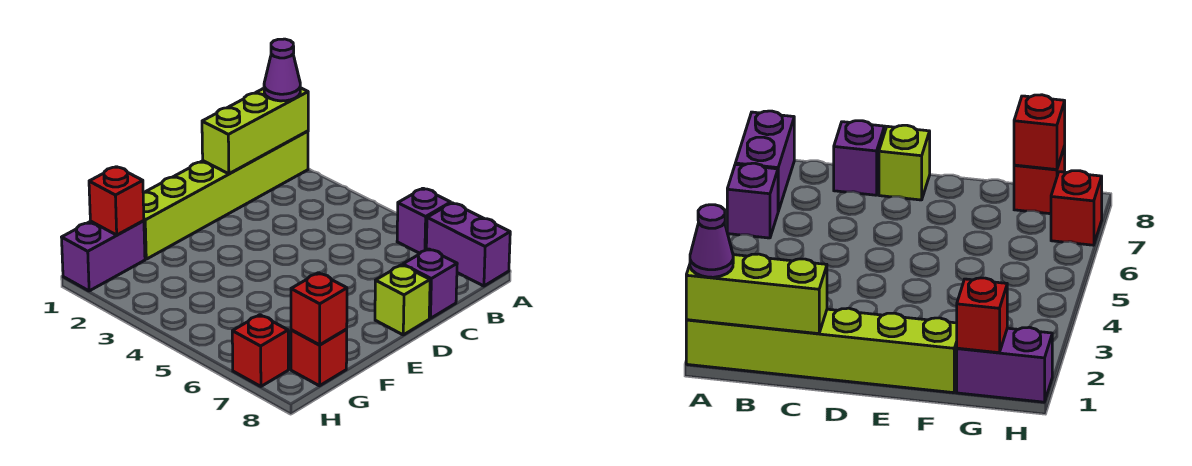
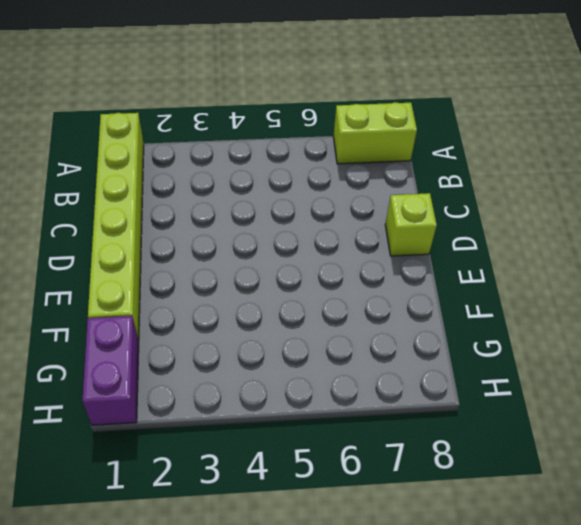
lime brick A7:A8 level 1 -> purple brick A7:A8 level 1
none -> purple brick A6 level 1
none -> purple brick C8 level 1
none -> red brick G8 level 1

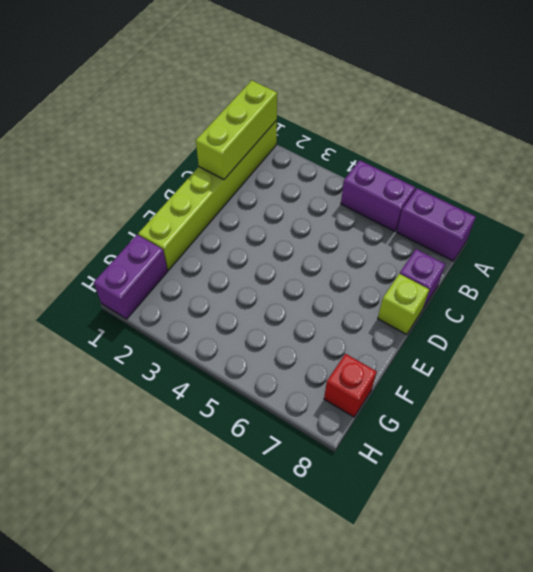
purple brick A5:A6 level 1 -> purple brick A6 level 1
none -> red brick H7 level 1
none -> red brick G1 level 2
none -> red brick G8 level 2

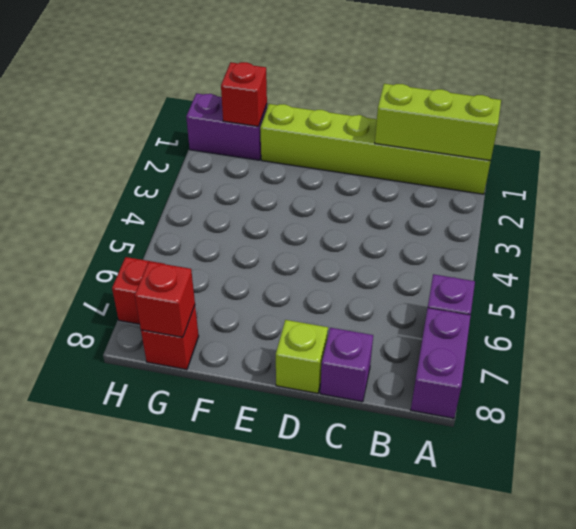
none -> purple cone A1 level 3

